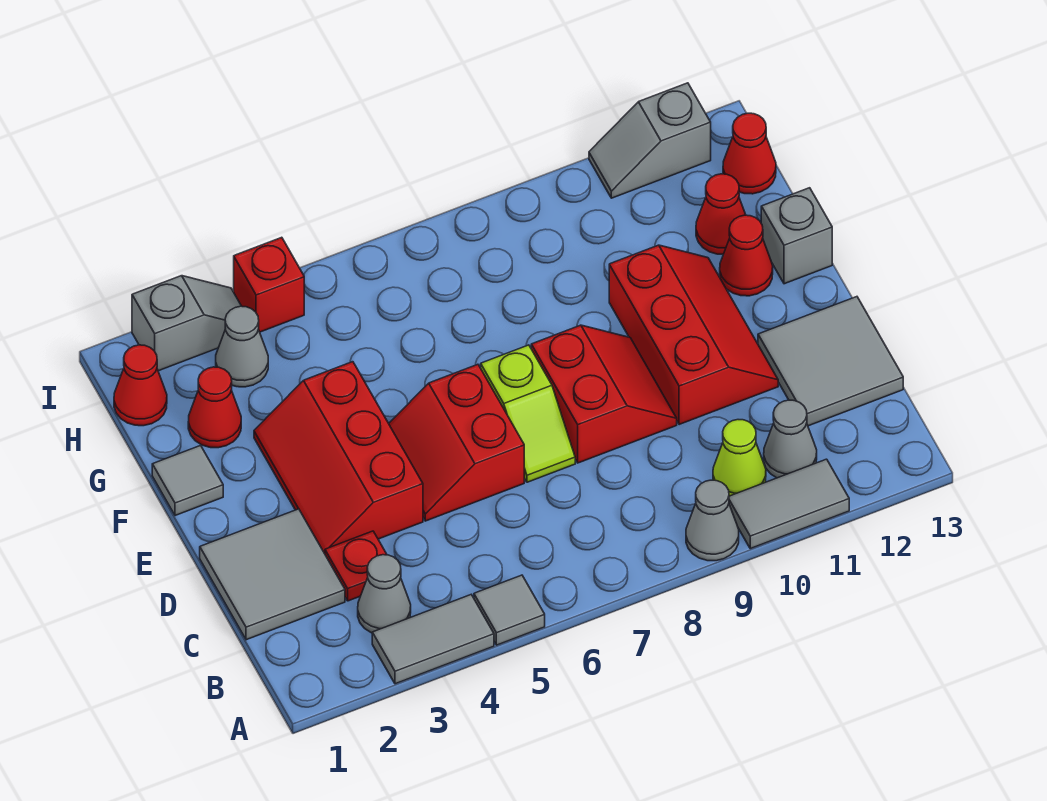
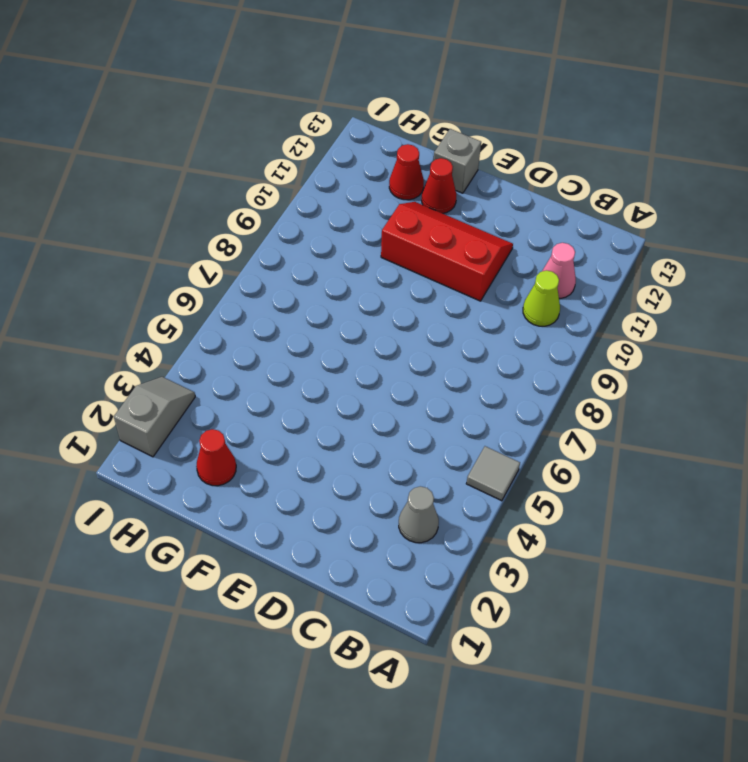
pink cone B11 level 1 -> grey cone B11 level 1
none -> grey tile A3:A4 level 1
none -> grey cone A9 level 1
none -> grey tile A10:A11 level 1

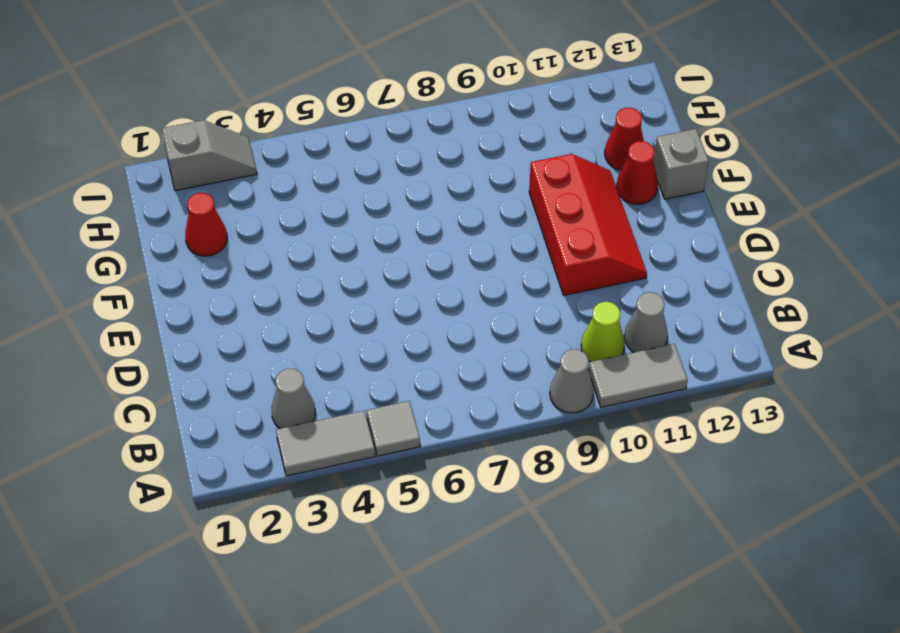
none -> grey tile C1:D2 level 1
none -> red plate C3 level 1
none -> grey tile C12:D13 level 1

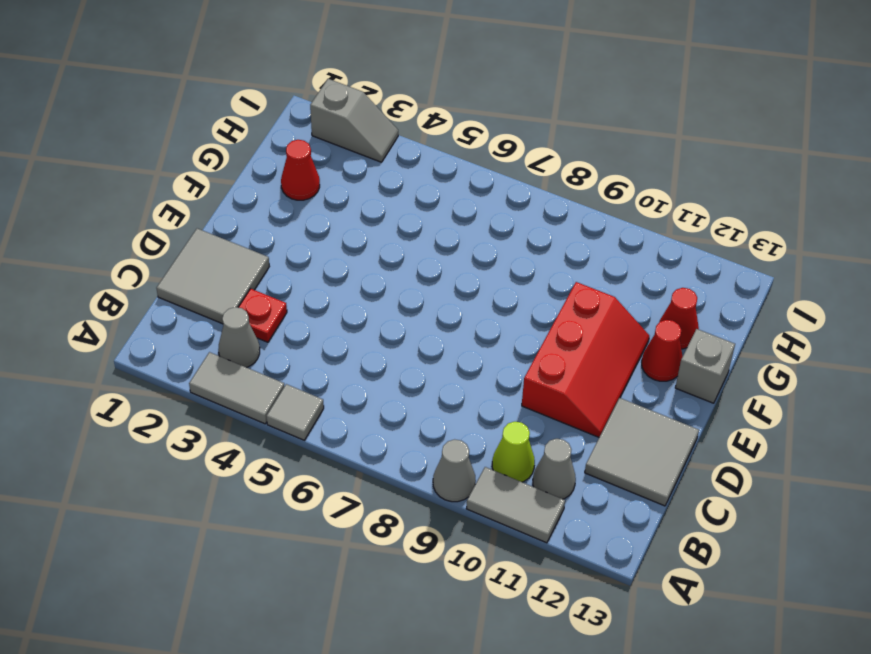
none -> red slope D3:F4 level 1 top 4
none -> red slope D5:E6 level 1 top 6
none -> lime slope D7:E7 level 1 top E

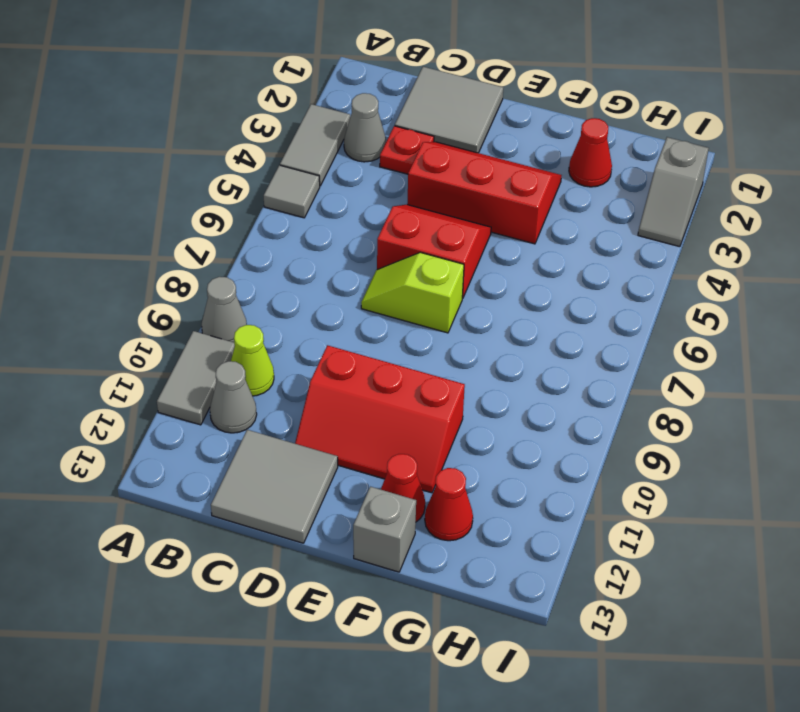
none -> red slope D8:E9 level 1 top 8
none -> grey tile F1 level 1
none -> red cone H1 level 1

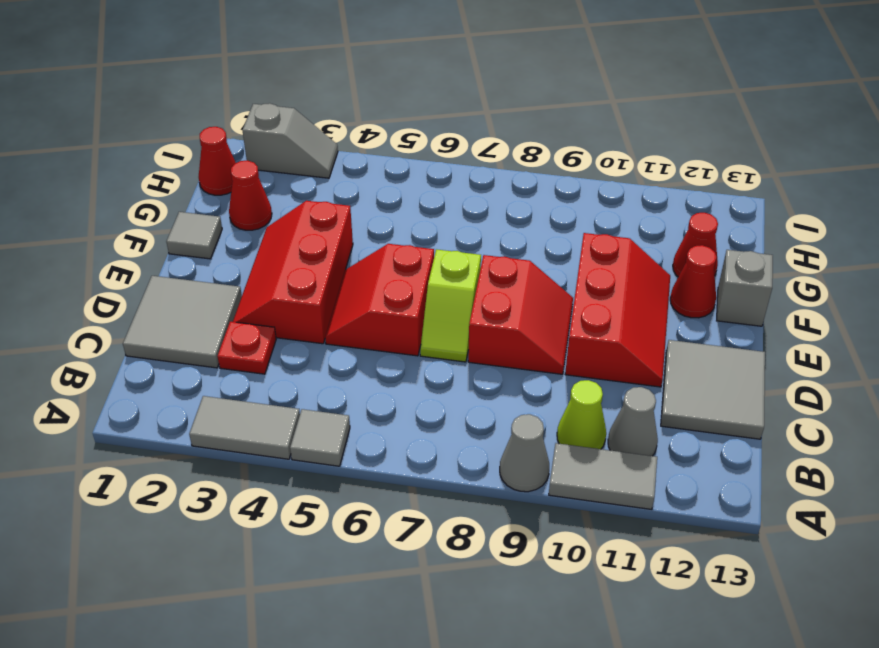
none -> grey cone B3 level 1
none -> grey cone H3 level 1
none -> red cone H13 level 1

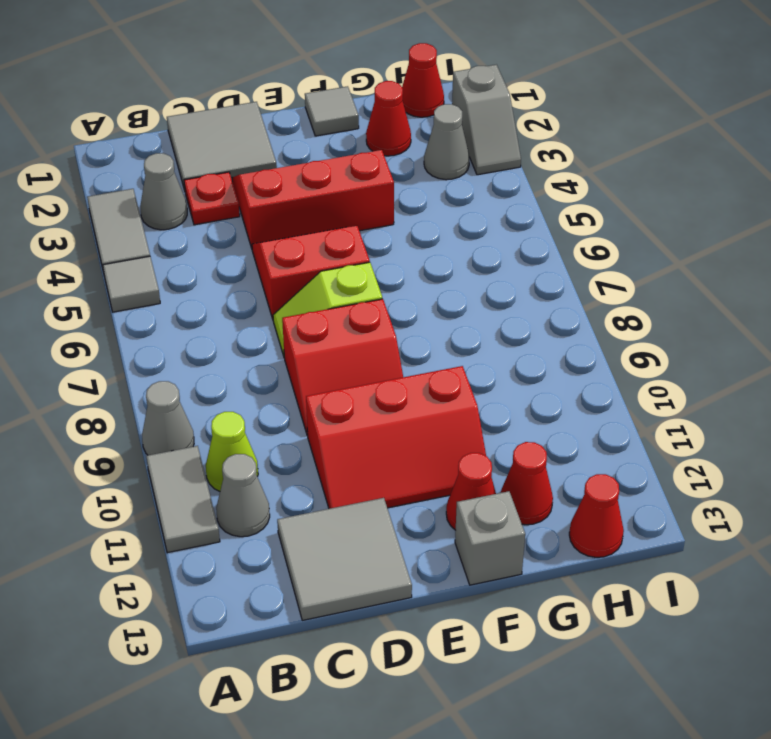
none -> red brick I4 level 1
none -> grey slope I11:I12 level 1 top 12

